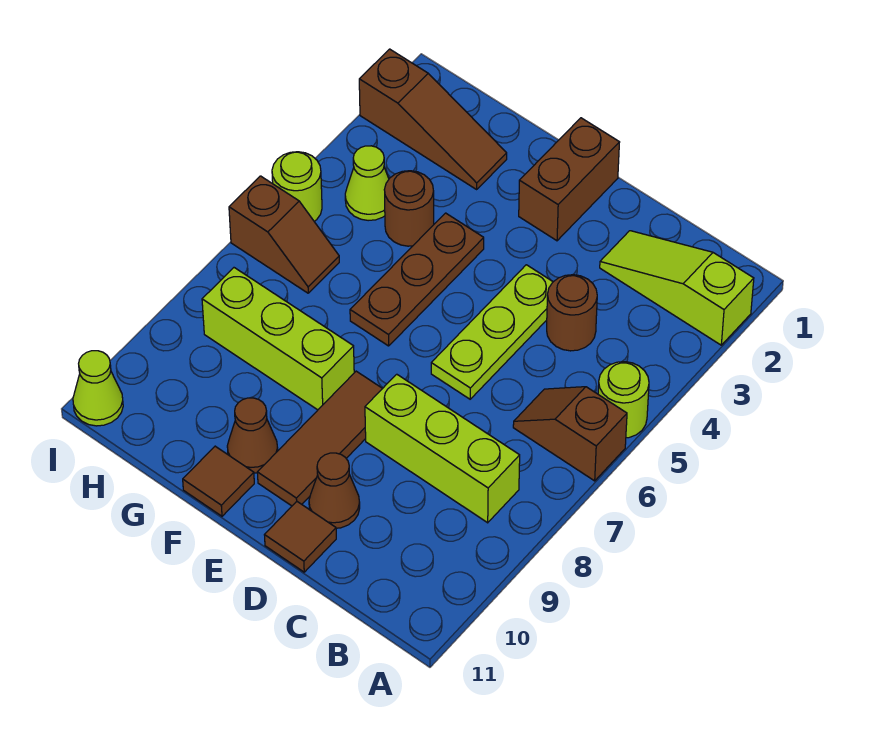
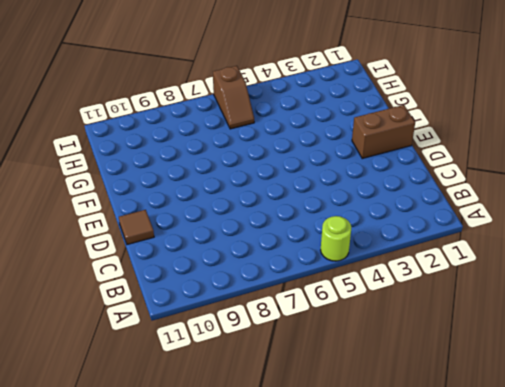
none -> lime slope A2:C2 level 1 top A
none -> brown slope A6:B6 level 1 top A
none -> lime brick B8:D8 level 1

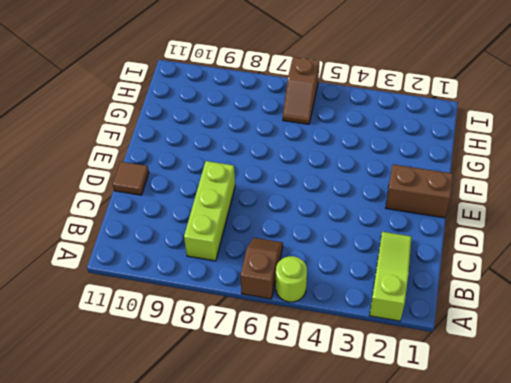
none -> brown round brick C4 level 1
none -> lime plate D4:D6 level 1
none -> brown cone D10 level 1

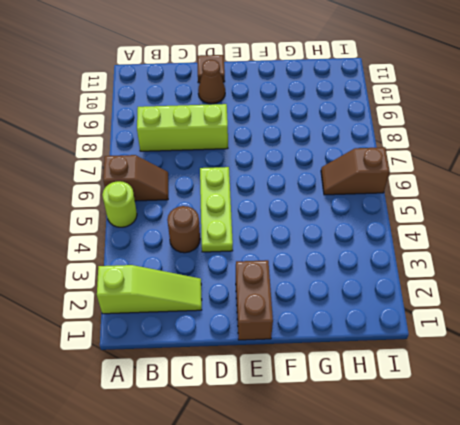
none -> brown tile E8:E10 level 1
none -> brown plate F4:F6 level 1
none -> lime brick F8:H8 level 1

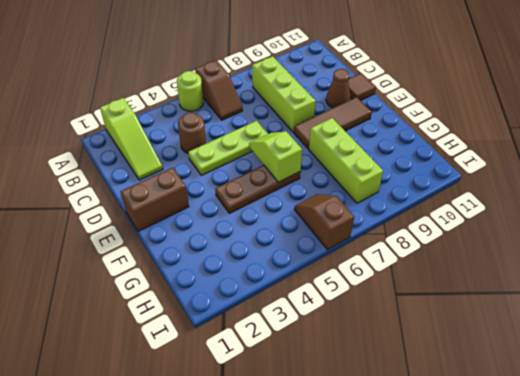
lime slope E6:F6 level 2 top F -> none
none -> brown cone F10 level 1
none -> brown tile F11 level 1
none -> brown slope G2:I2 level 1 top I

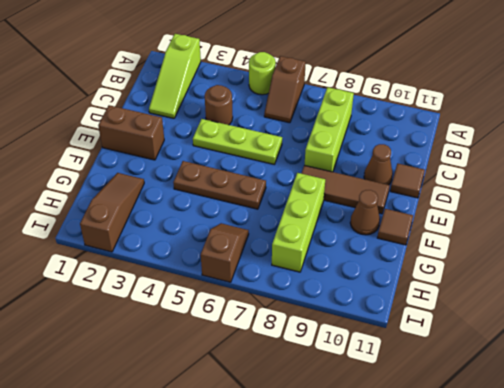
none -> brown round brick G4 level 1
none -> lime cone H4 level 1
none -> lime round brick I5 level 1

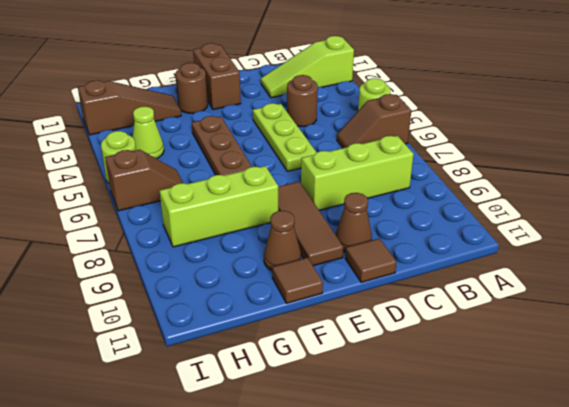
brown round brick F2 level 1 -> brown round brick G4 level 1
none -> lime cone I11 level 1

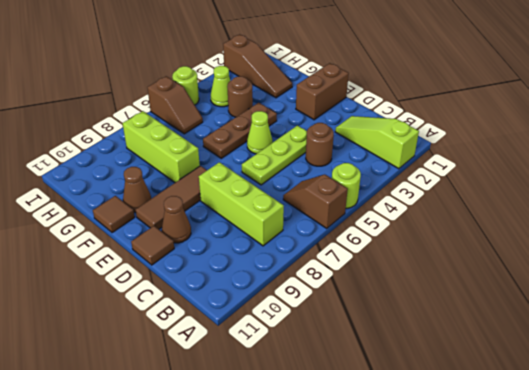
lime cone E5 level 1 -> lime cone I11 level 1

